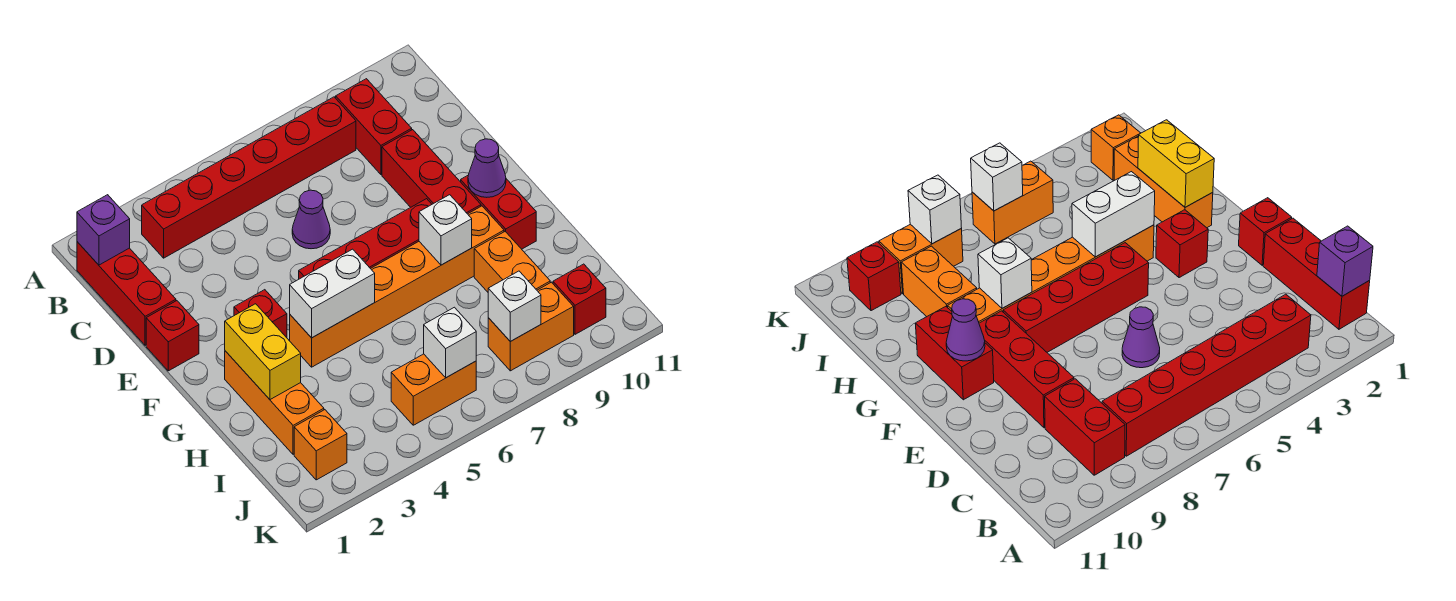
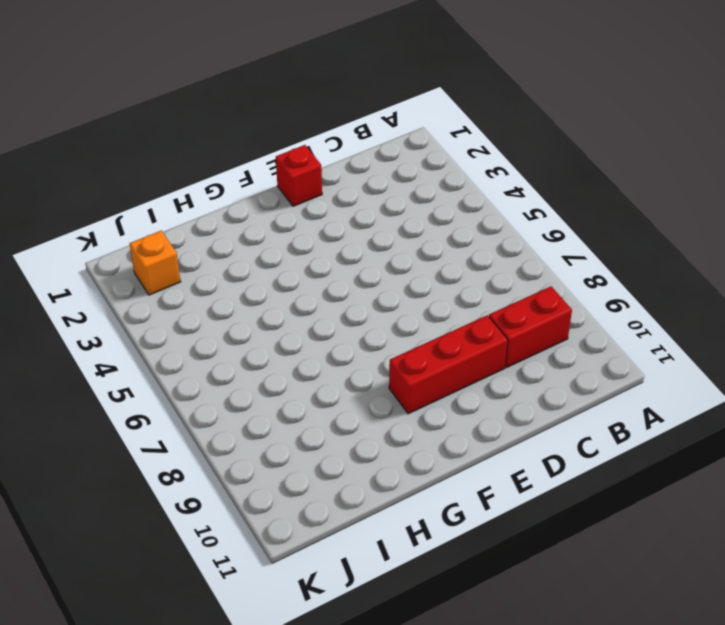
none -> red brick B1:D1 level 1
none -> red brick B3:B8 level 1
none -> purple cone D6 level 1

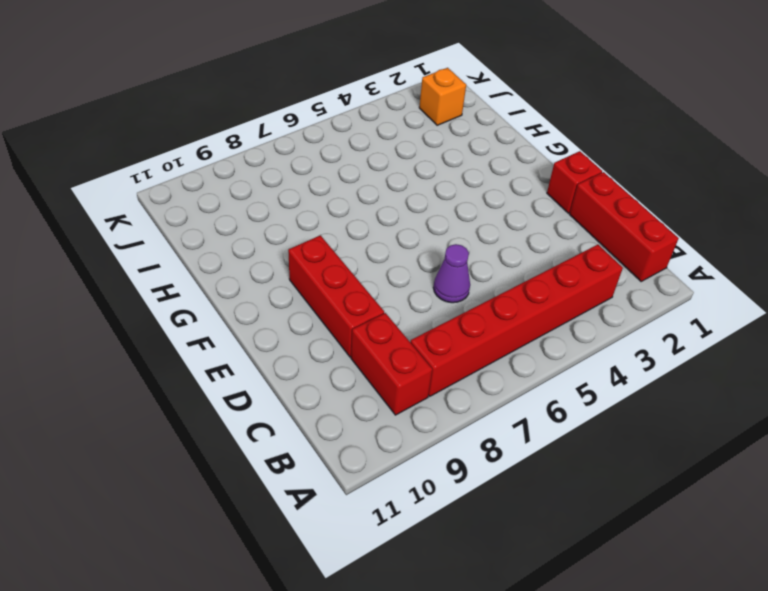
none -> red brick F3 level 1
none -> red brick F5:F8 level 1
none -> red brick F10:G10 level 1

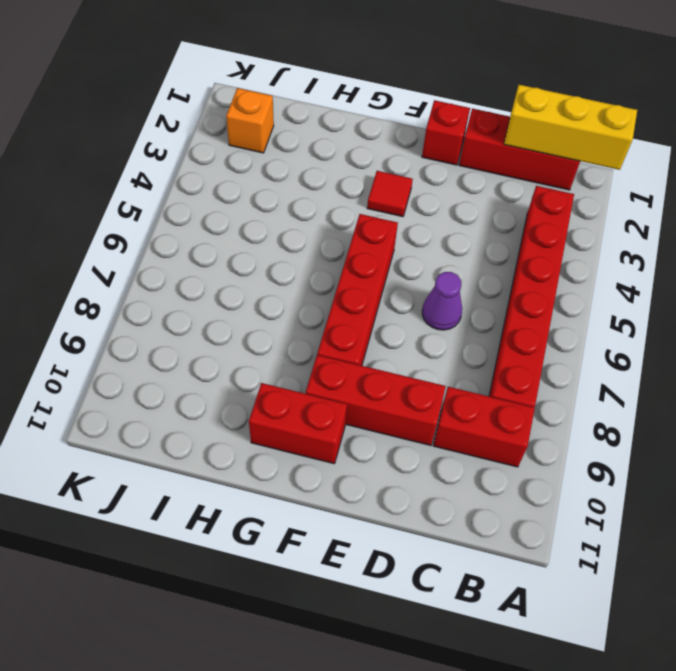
yellow brick A1:C1 level 2 -> purple brick B1 level 2
red tile F3 level 1 -> red brick F3 level 1
none -> orange brick G2:I2 level 1
none -> orange brick G4:G9 level 1
none -> orange brick H9:I9 level 1

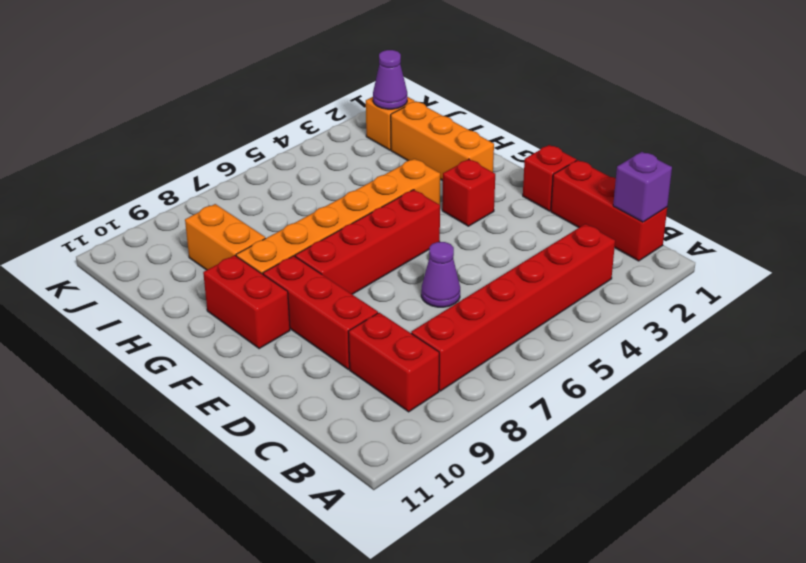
purple cone J2 level 2 -> purple cone F10 level 2
none -> orange brick J5:J6 level 1
none -> orange brick J8:J9 level 1
none -> red brick J10 level 1

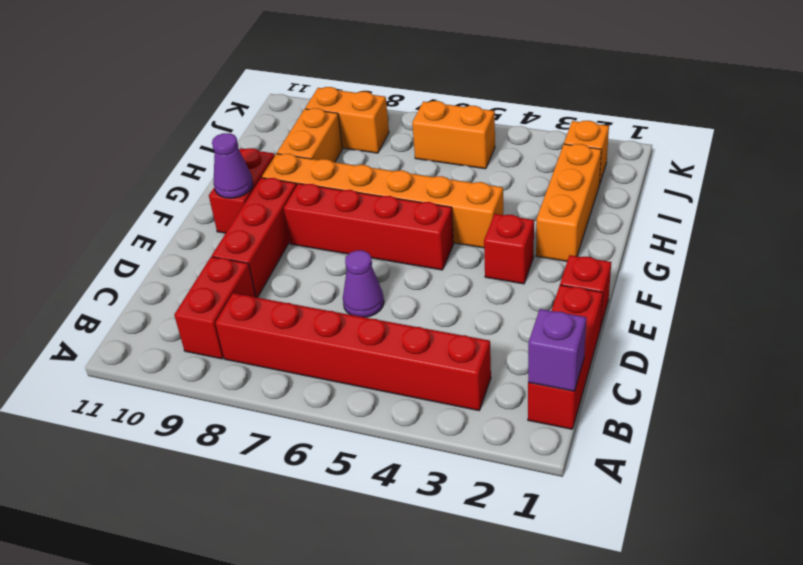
none -> red brick J10 level 1
none -> yellow brick G2:H2 level 2
none -> white brick G4:G5 level 2

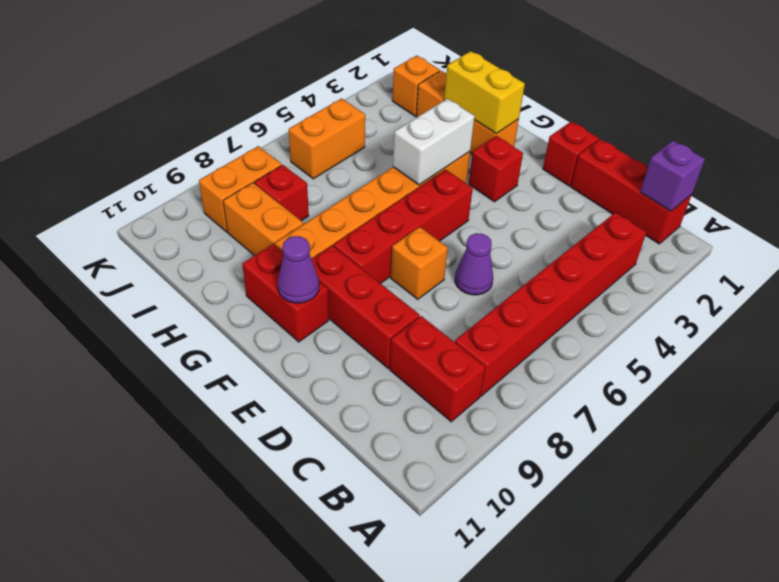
orange brick E7 level 1 -> none
red brick I8 level 1 -> red brick J10 level 1
none -> white brick G8 level 2
none -> white brick J6 level 2
none -> white brick J8 level 2

